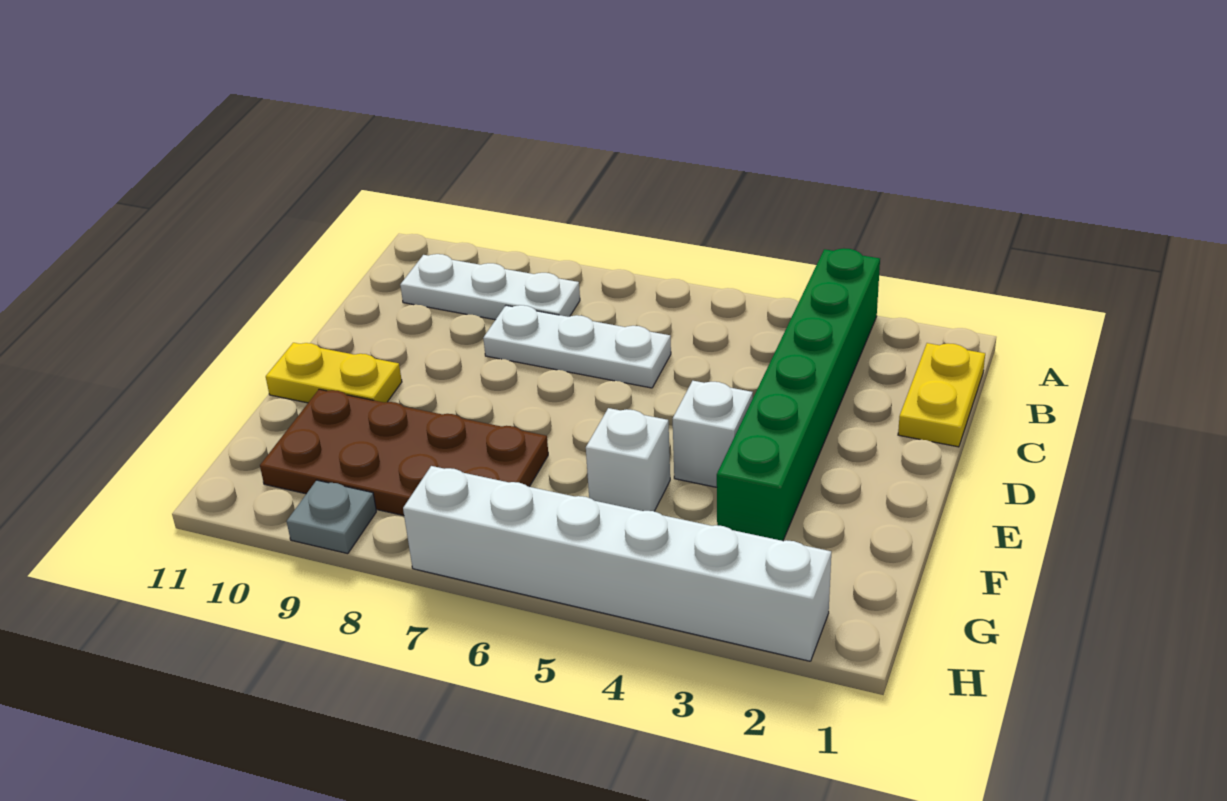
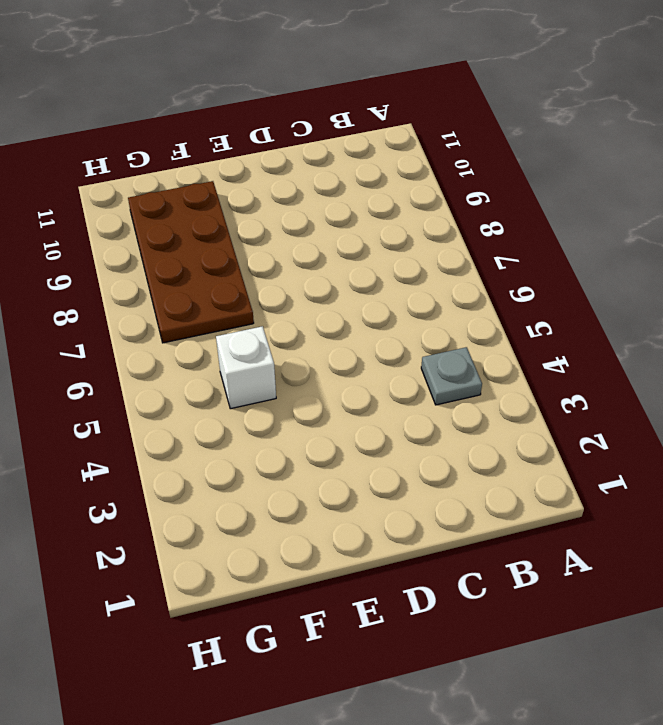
grey plate B4 level 1 -> grey plate H9 level 1
none -> green brick A3:F3 level 1
none -> yellow plate B1:C1 level 1

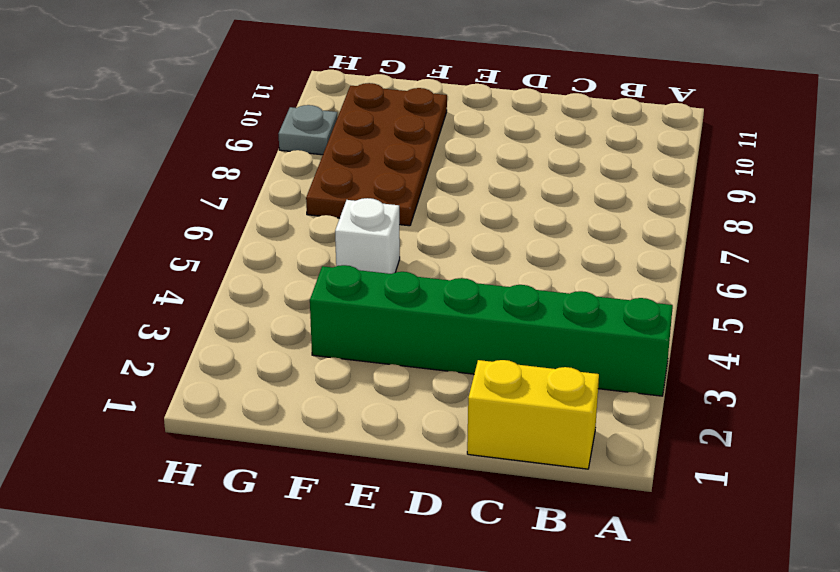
yellow brick B1:C1 level 1 -> yellow plate B1:C1 level 1
none -> white plate B8:B10 level 1
none -> white plate C6:C8 level 1

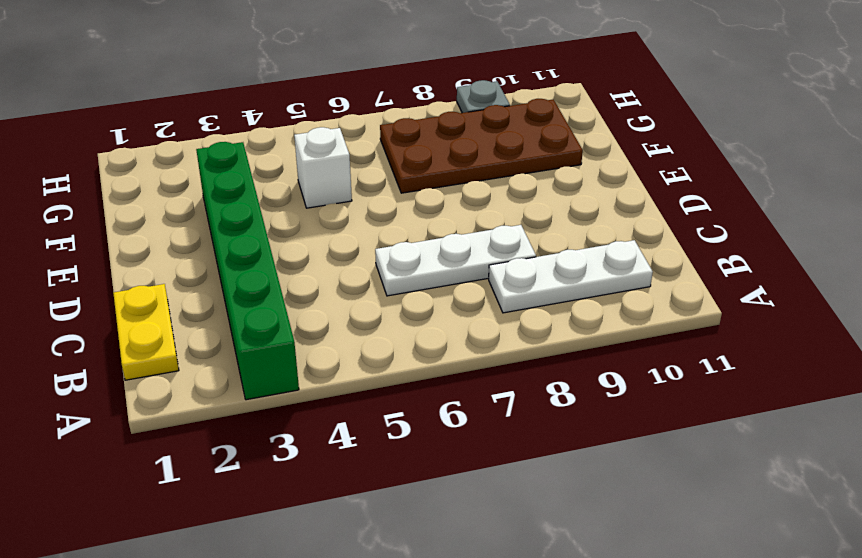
none -> white brick E4 level 1
none -> yellow plate E10:E11 level 1

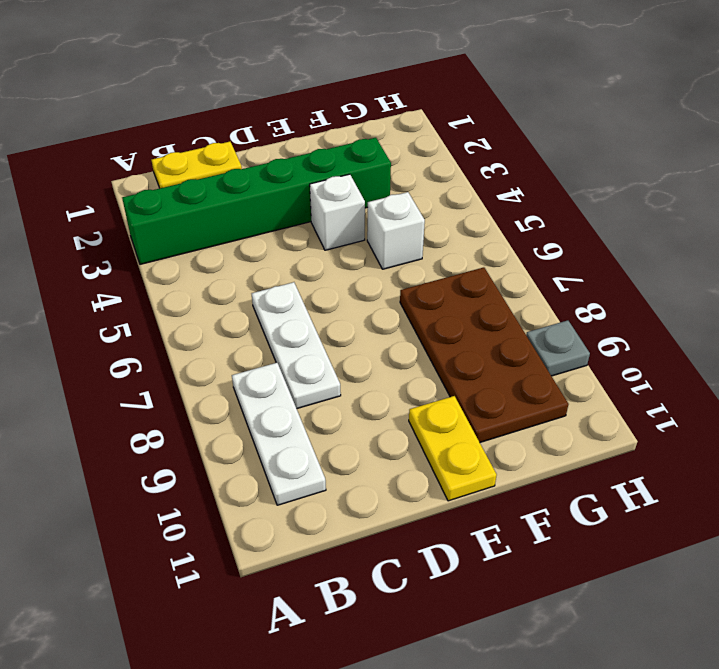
none -> white brick H2:H7 level 1

